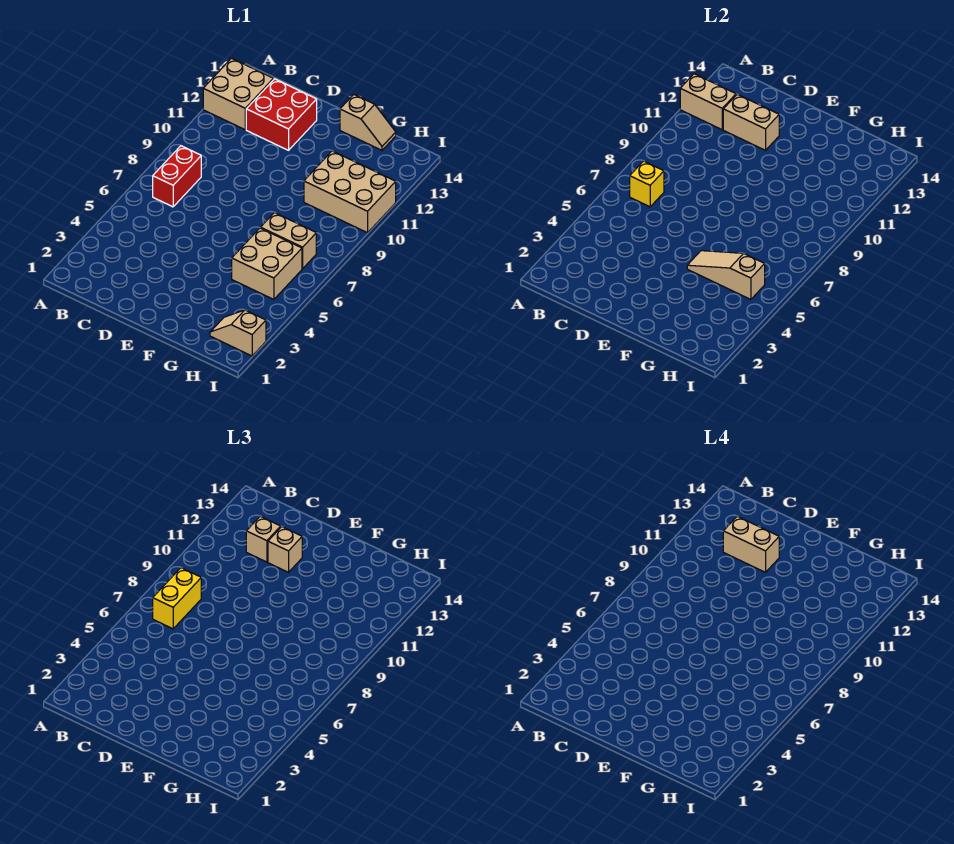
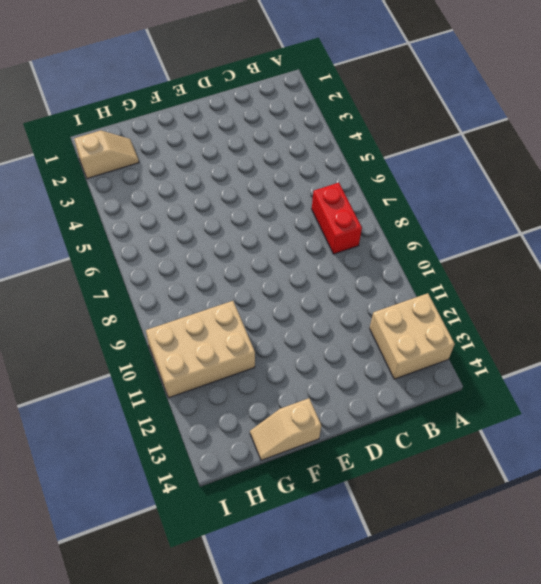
none -> red brick C12:D13 level 1
none -> tan brick G5:H6 level 1
none -> tan brick G7:H7 level 1

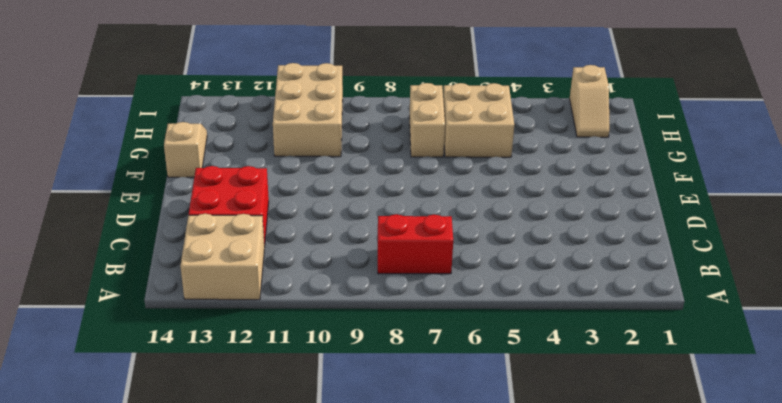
none -> tan brick A12:B12 level 2
none -> yellow brick B7 level 2
none -> tan brick C12:D12 level 2

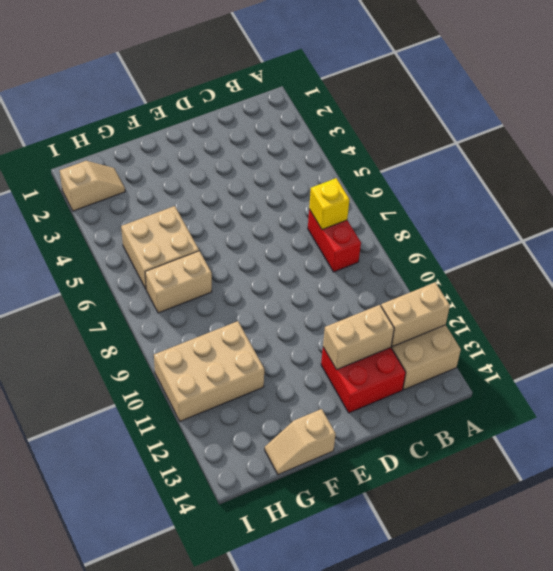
none -> tan slope F5:H5 level 2 top H
none -> yellow brick B7:B8 level 3
none -> tan brick C12 level 3

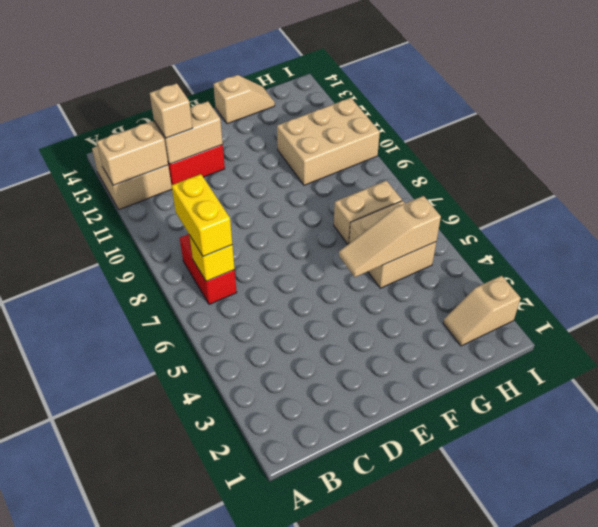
none -> tan brick D12 level 3
none -> tan brick C12:D12 level 4

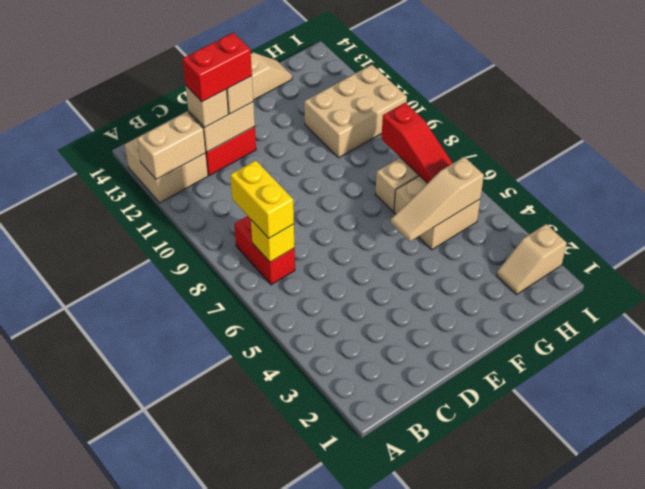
red brick C12:D12 level 4 -> tan brick C12:D12 level 4
red slope H6:H8 level 2 top 8 -> none

